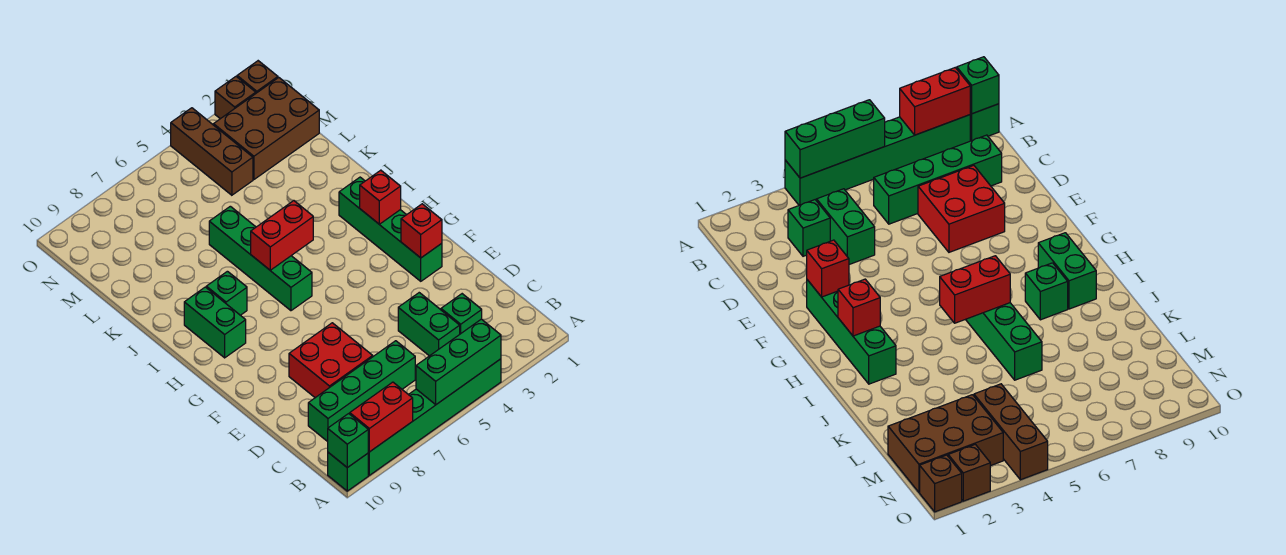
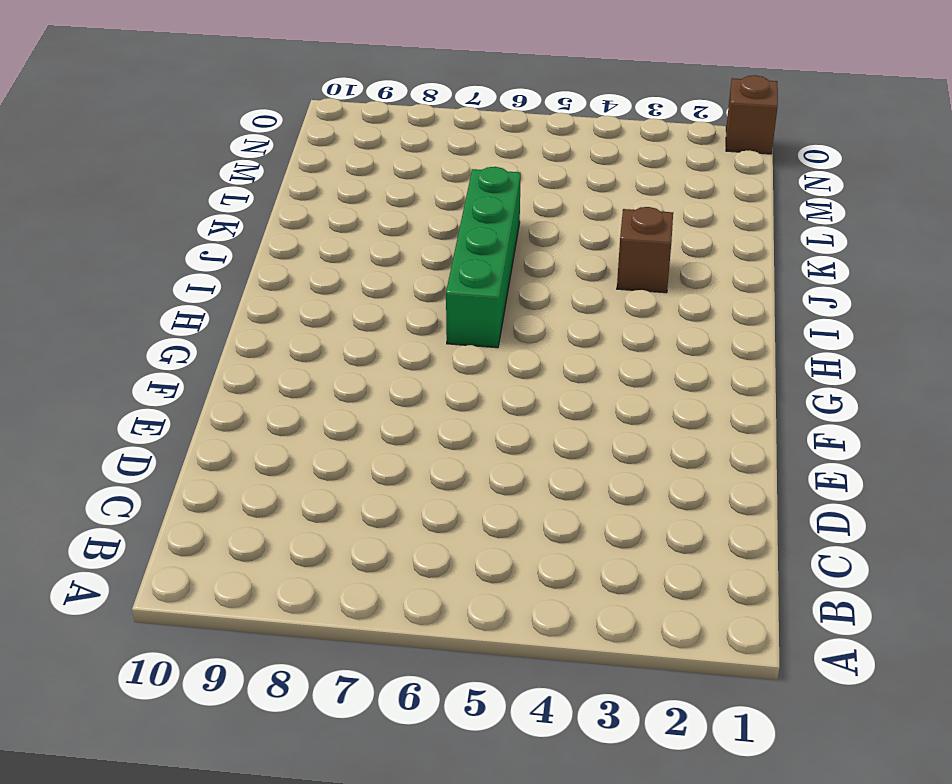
brown brick J3 level 1 -> brown brick O2 level 1
none -> green brick A4:A9 level 1
none -> green brick A10 level 1
none -> green brick C3 level 1

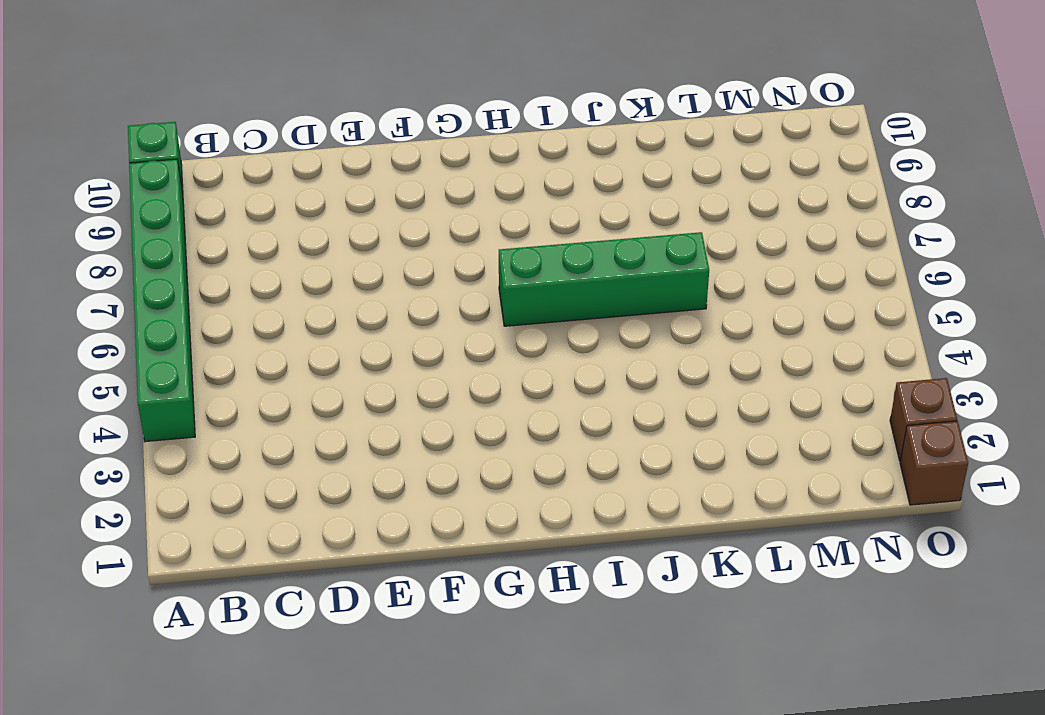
none -> green brick C3 level 1
none -> green brick C4:D4 level 1
none -> green brick C6:C9 level 1

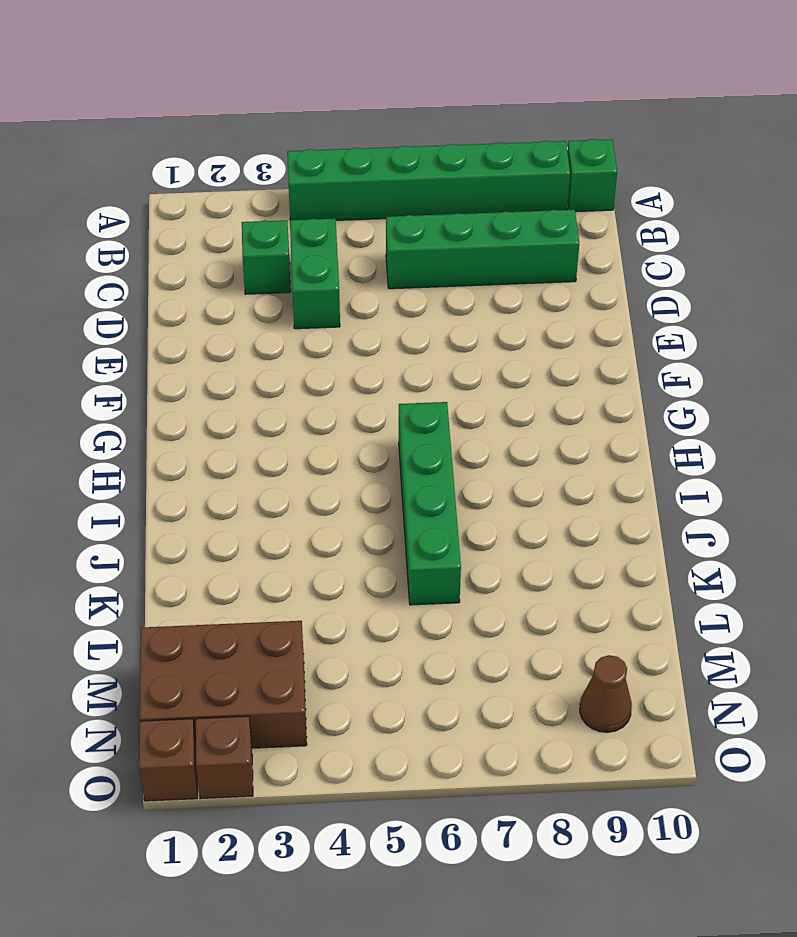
brown cone N9 level 1 -> none
none -> red brick D7:E8 level 1
none -> green brick F2:I2 level 1
none -> green brick H9:I9 level 1

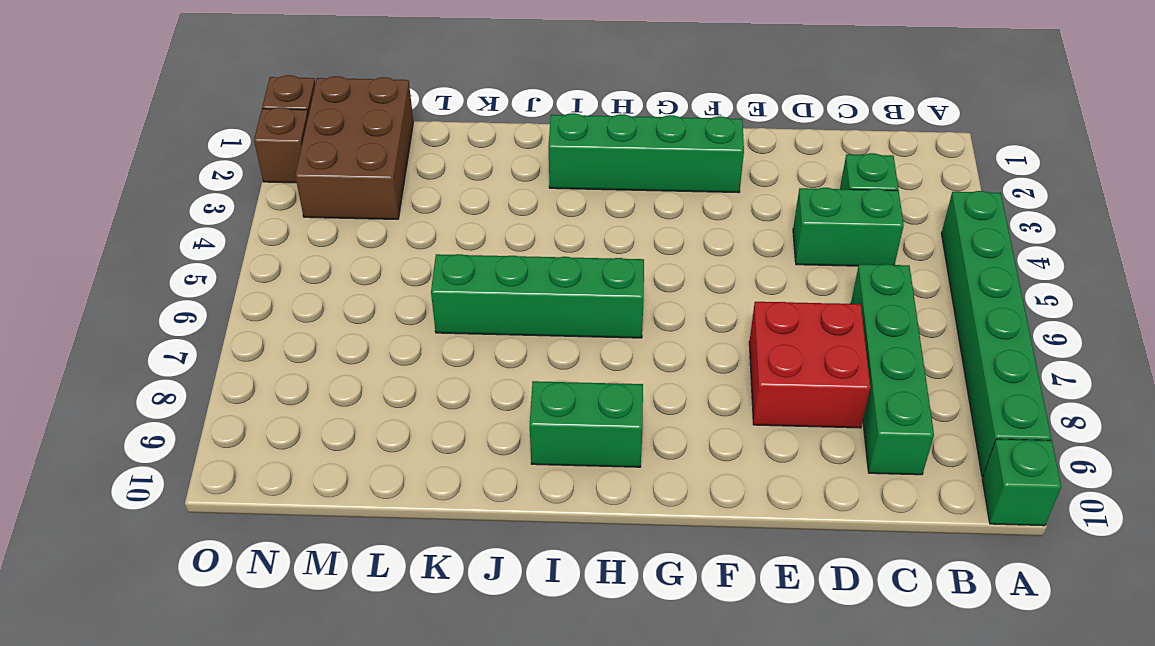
none -> green brick I8 level 1
none -> brown brick M4:O4 level 1
none -> green brick A4:A6 level 2

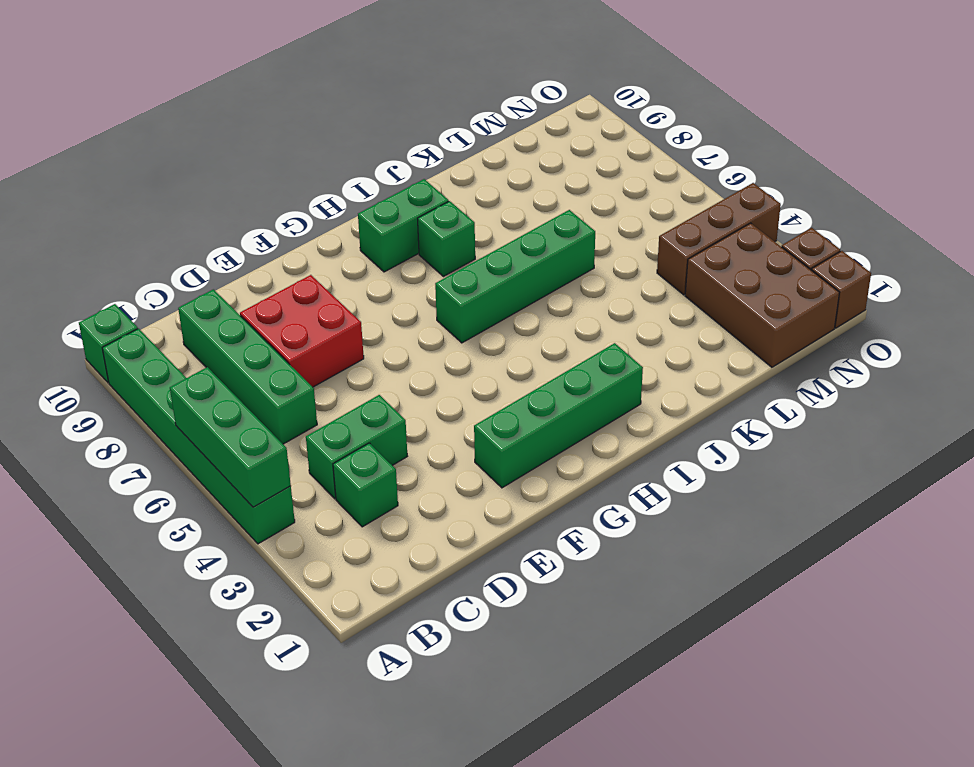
none -> red brick A8:A9 level 2
none -> green brick A10 level 2
none -> red brick F2 level 2

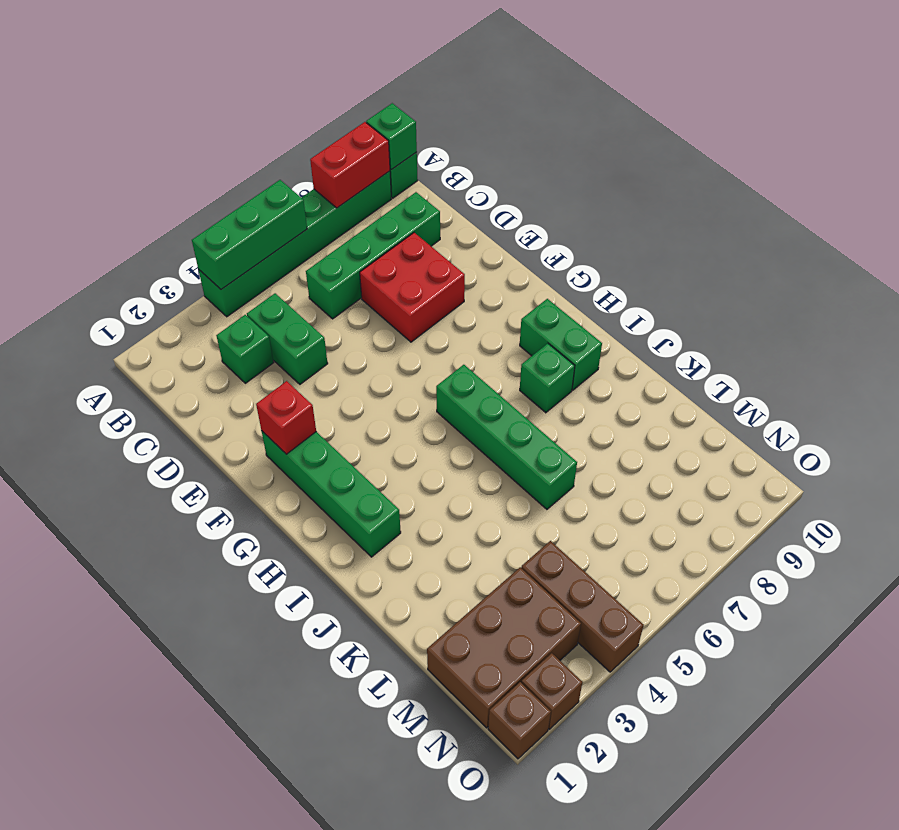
none -> red brick H2 level 2
none -> red brick I5:I6 level 2

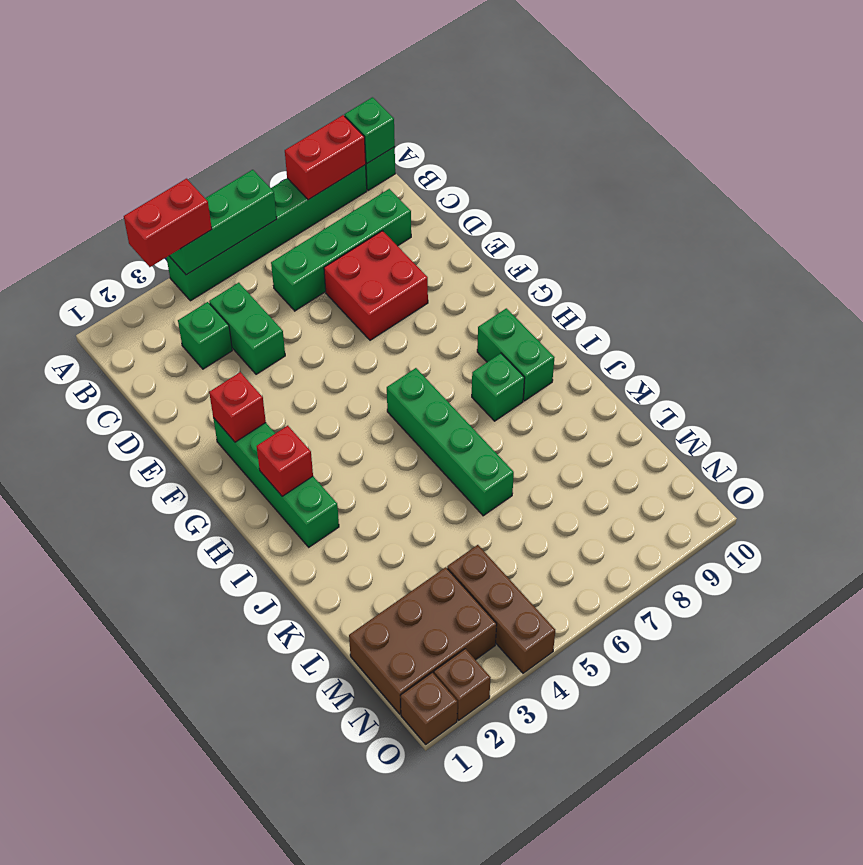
red brick A3:A4 level 3 -> red brick I5:I6 level 2

